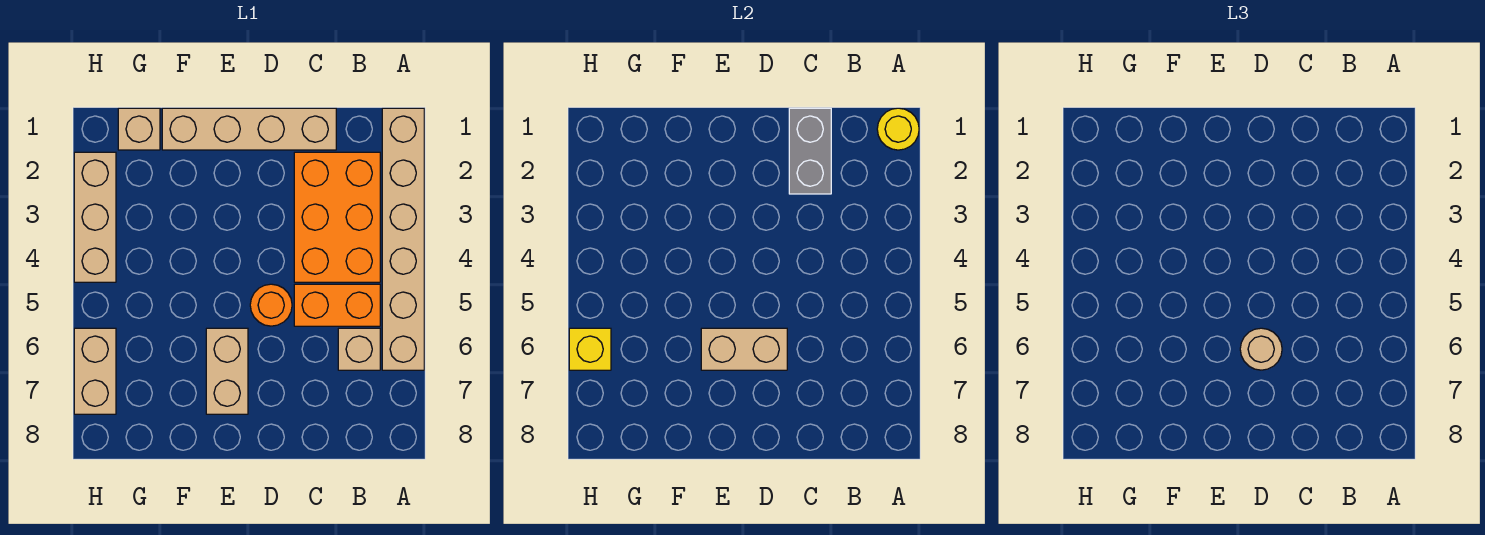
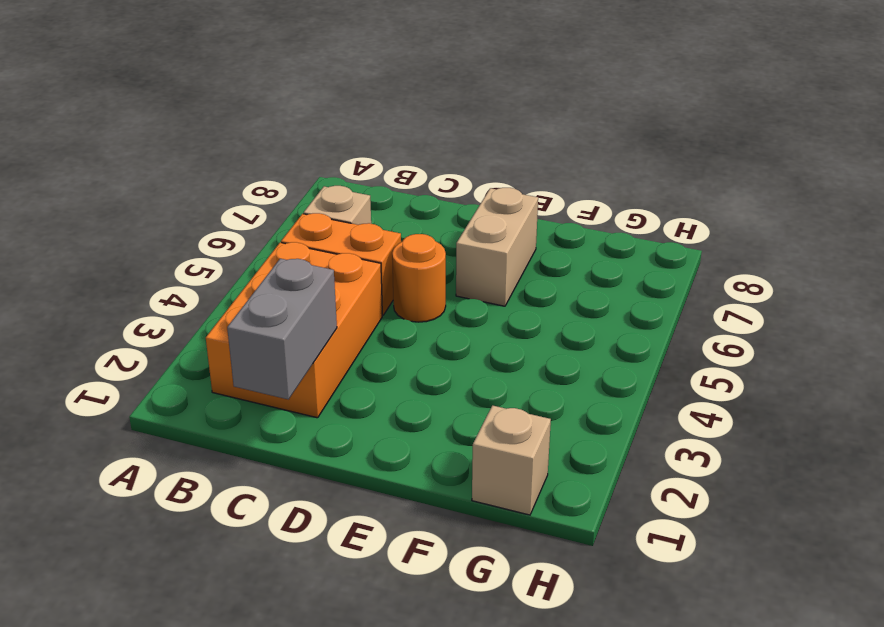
none -> tan brick A1:A6 level 1
none -> tan brick C1:F1 level 1
none -> tan brick H2:H4 level 1

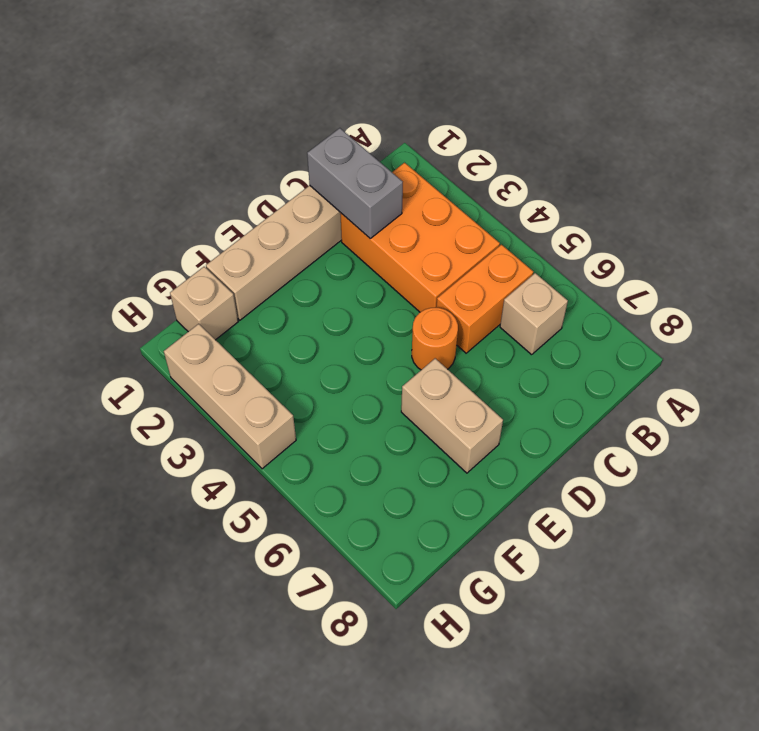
none -> tan brick A1:A6 level 1
none -> tan brick H6:H7 level 1
none -> yellow round brick A1 level 2

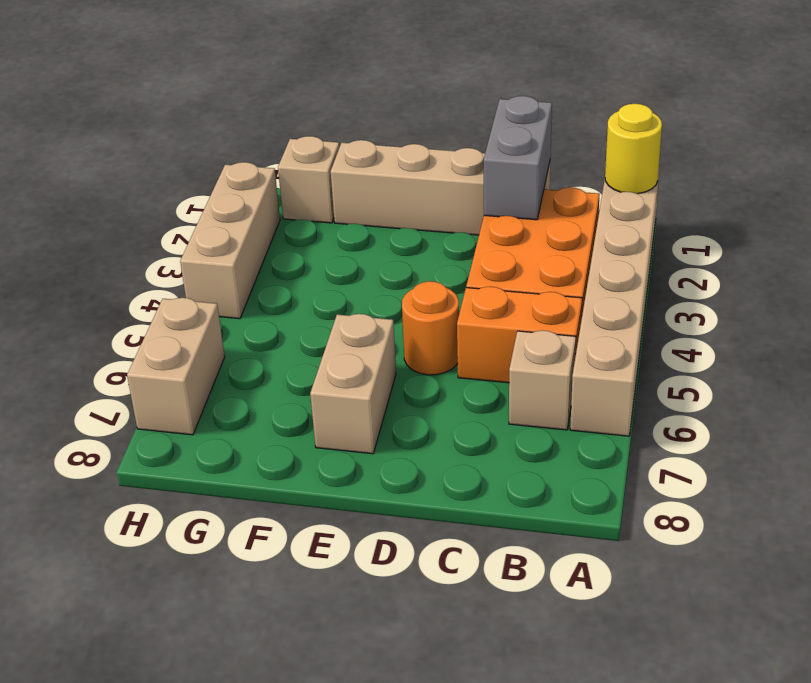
none -> tan brick D6:E6 level 2
none -> yellow brick H6 level 2
none -> tan round brick D6 level 3

